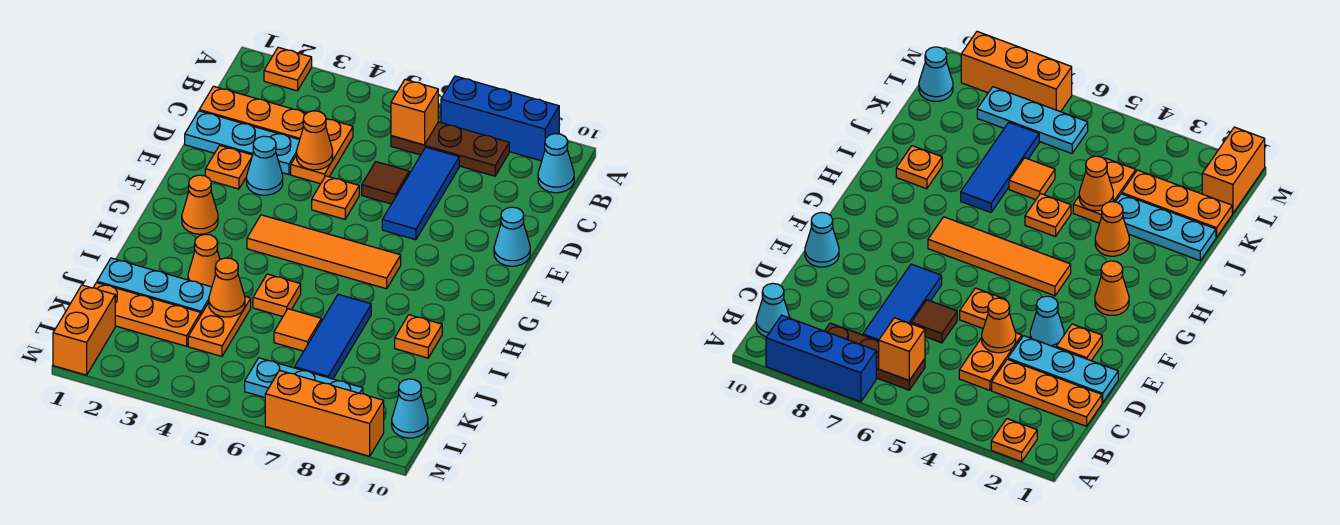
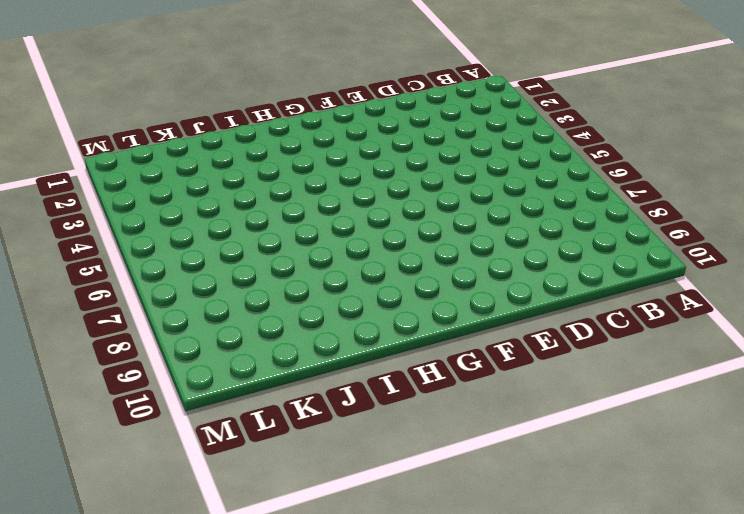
none -> orange plate A2 level 1
none -> blue brick A7:A9 level 1
none -> brown plate B6:B8 level 1
none -> cyan cone B10 level 1

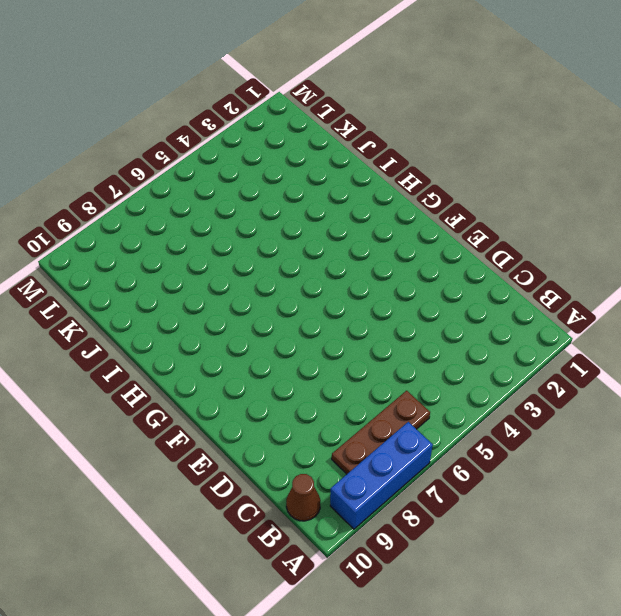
brown cone B10 level 1 -> cyan cone B10 level 1
none -> orange plate A2 level 1
none -> orange plate C1:C3 level 1
none -> orange plate C4:D4 level 1
none -> blue tile C7:E7 level 1

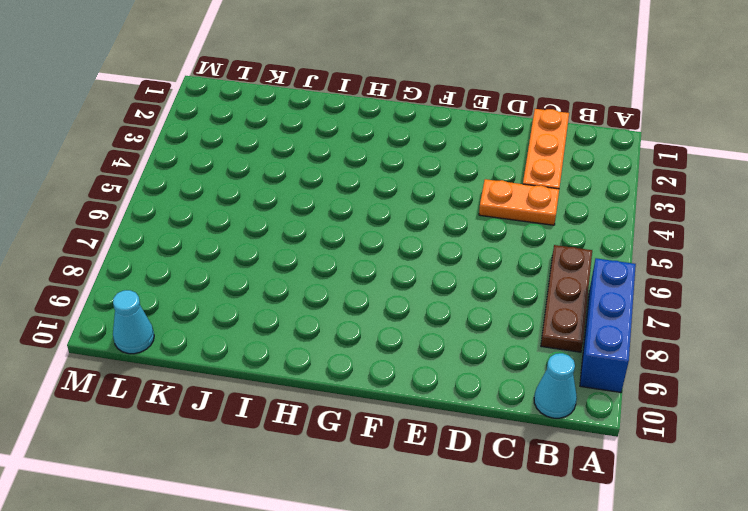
none -> orange plate A2 level 1
none -> blue tile C7:E7 level 1
none -> cyan plate D1:D3 level 1
none -> brown tile D6 level 1

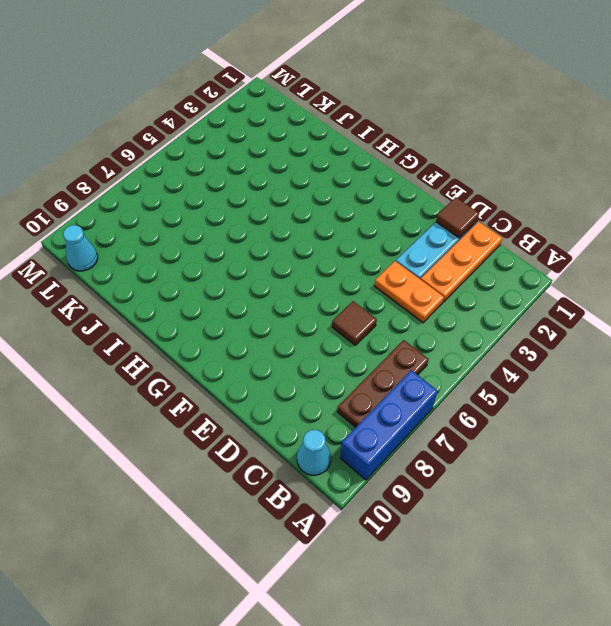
brown tile D1 level 2 -> none
none -> orange plate A2 level 1
none -> blue tile C7:E7 level 1
none -> orange plate E2 level 1
none -> cyan cone E3 level 1

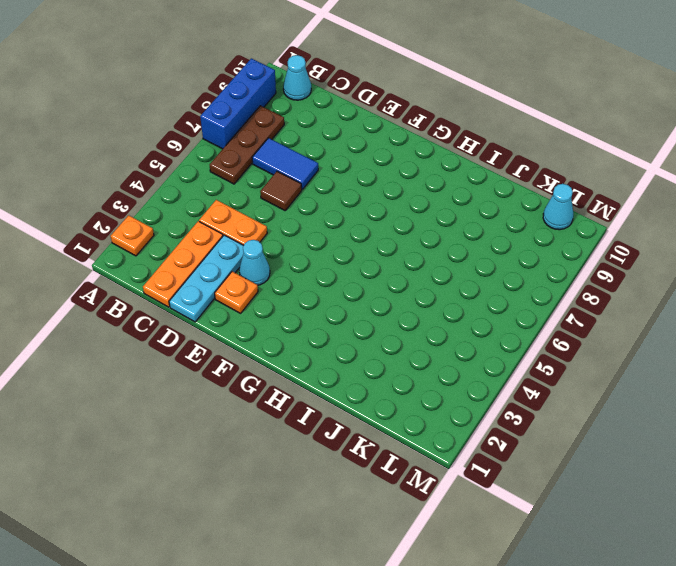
blue tile C7:D7 level 1 -> blue tile C7:E7 level 1
none -> orange plate E5 level 1
none -> cyan cone E10 level 1
none -> orange cone G2 level 1
none -> orange tile G4:G7 level 1

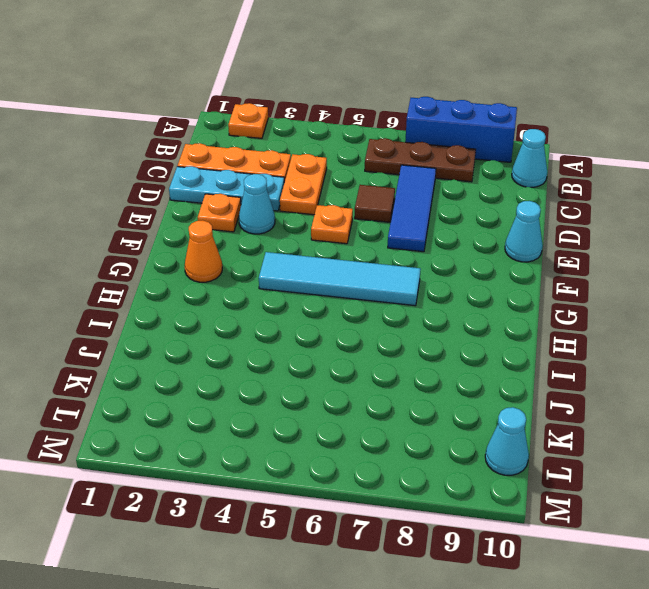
cyan tile G4:G7 level 1 -> orange tile G4:G7 level 1
none -> orange cone I3 level 1
none -> orange plate I5 level 1
none -> blue tile I7:K7 level 1
none -> orange plate I9 level 1

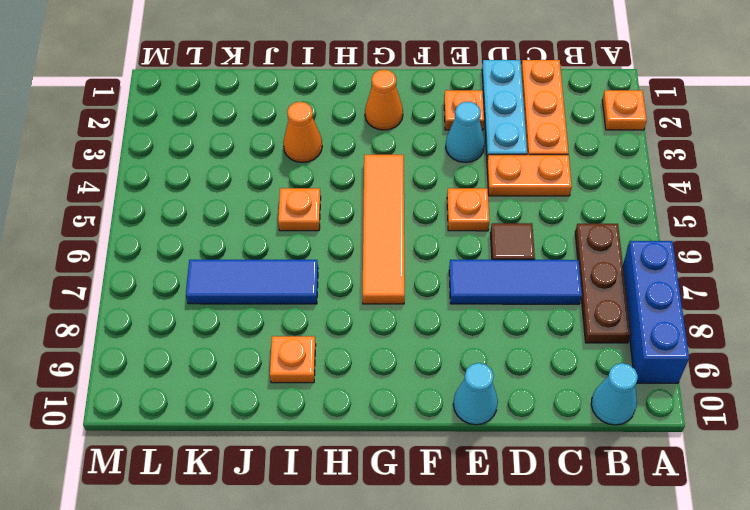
none -> cyan plate J1:J3 level 1
none -> orange plate J4:K4 level 1
none -> orange tile J6 level 1
none -> orange plate K1:K3 level 1

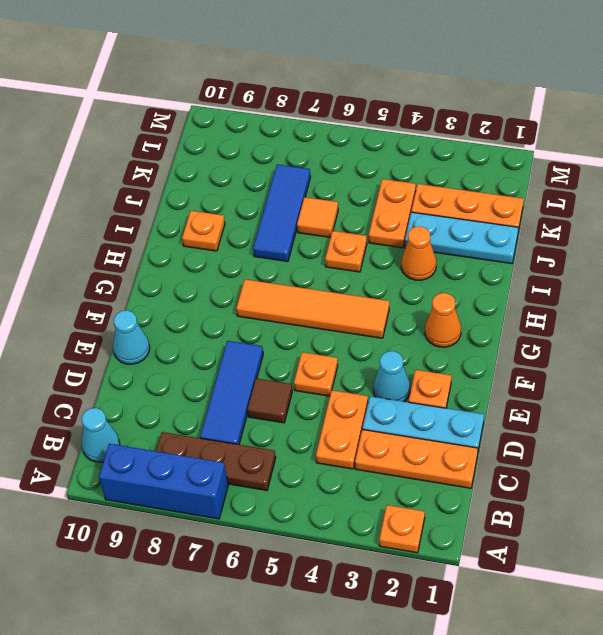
none -> orange brick L1:M1 level 1
none -> cyan plate L6:L8 level 1
none -> cyan cone L10 level 1
none -> orange brick M7:M9 level 1

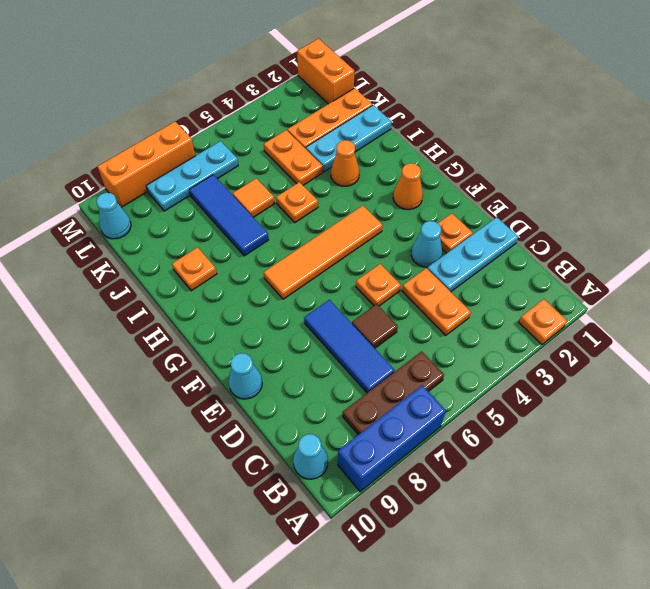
none -> orange plate C1:C3 level 1
none -> orange brick B6 level 2
none -> orange cone D4 level 2
none -> orange cone J4 level 2

